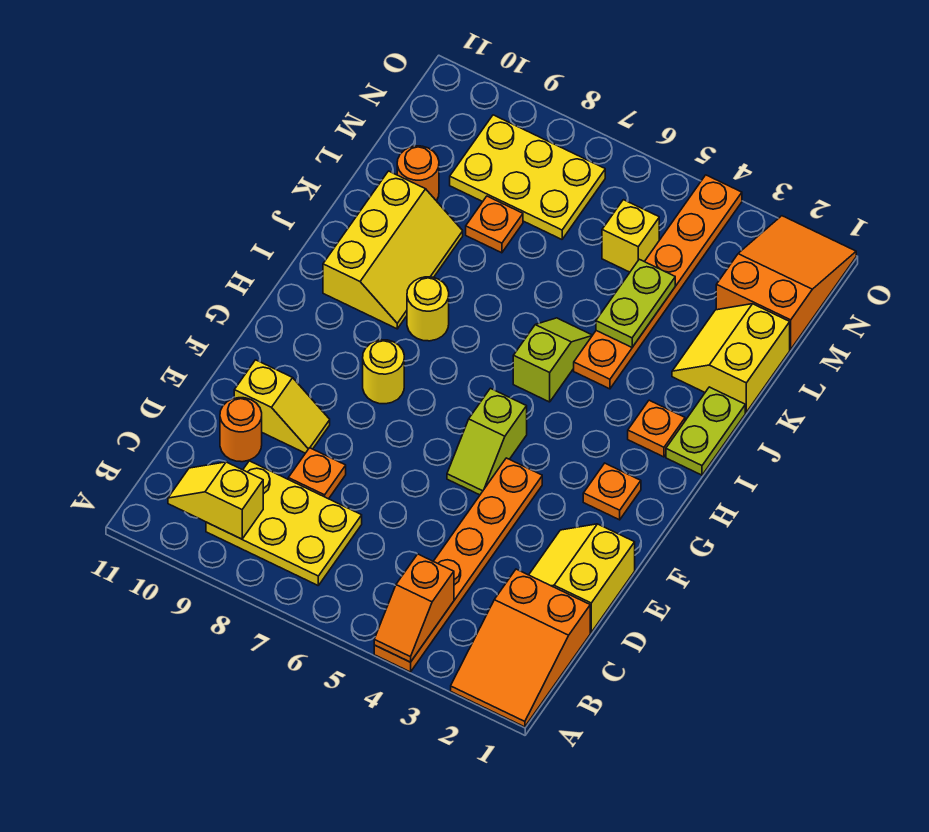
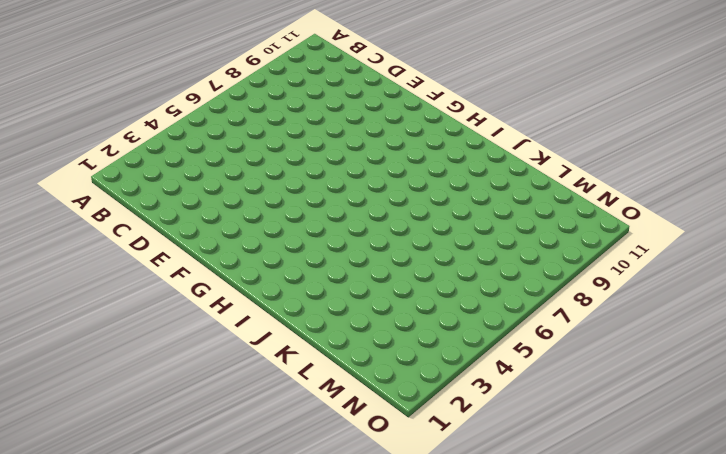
none -> orange slope A1:C2 level 1 top C
none -> orange plate A4:F4 level 1
none -> yellow plate B7:C9 level 1

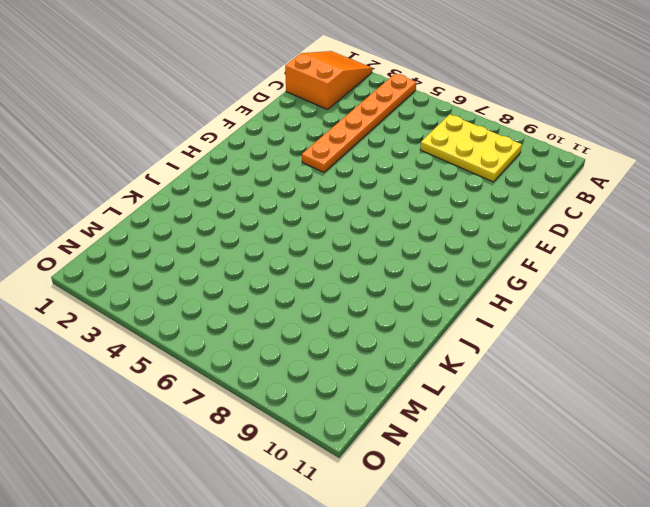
none -> yellow slope D1:E2 level 1 top 1
none -> orange plate D8 level 1
none -> orange round brick D10 level 1

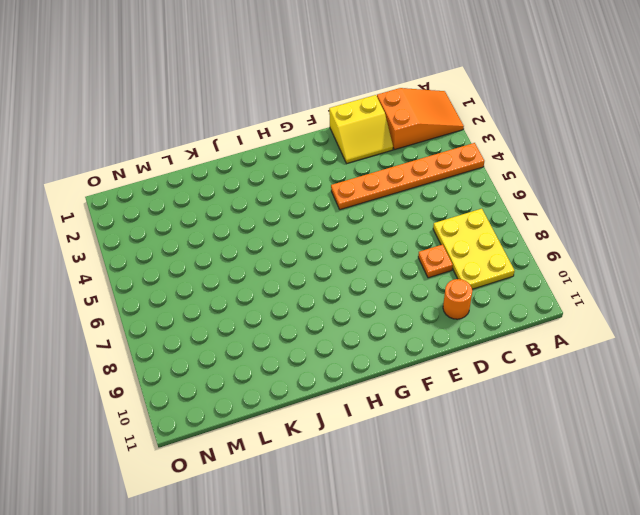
none -> yellow slope E9:E10 level 1 top 10
none -> lime slope F5:G5 level 1 top G
none -> orange plate G2 level 1

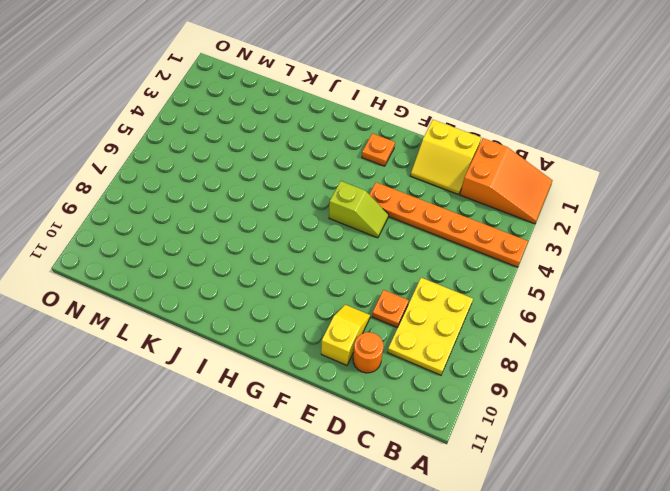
none -> yellow round brick G8 level 1
none -> lime plate I1:J1 level 1
none -> orange plate I2 level 1

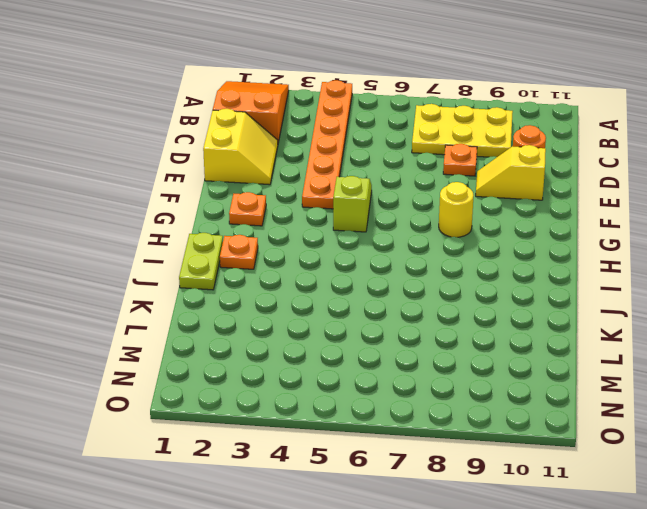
none -> lime slope I5:J5 level 1 top I
none -> yellow round brick I8 level 1
none -> yellow slope I9:K10 level 1 top 10

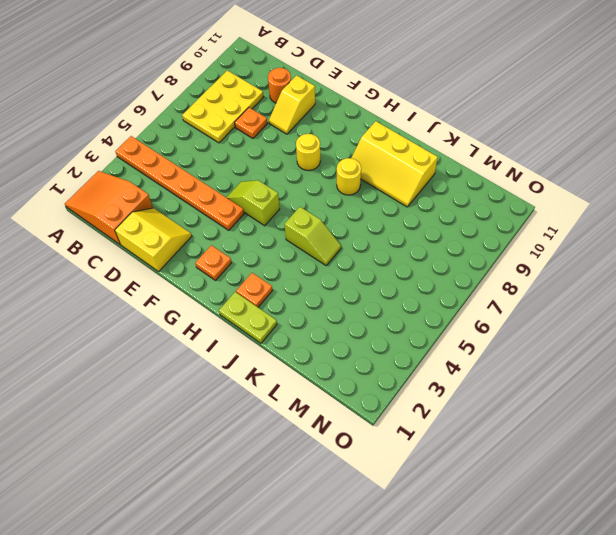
none -> orange plate J4:O4 level 1
none -> yellow slope K1:L2 level 1 top 1
none -> orange plate L8 level 1

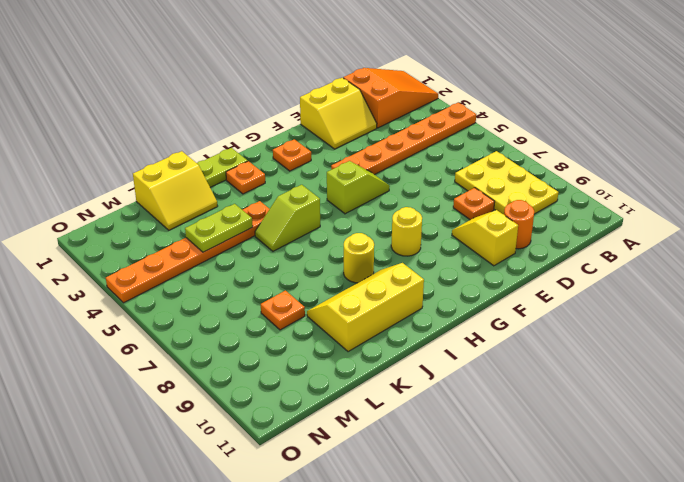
none -> orange round brick L10 level 1
none -> orange slope M1:O2 level 1 top M
none -> yellow brick M5 level 1

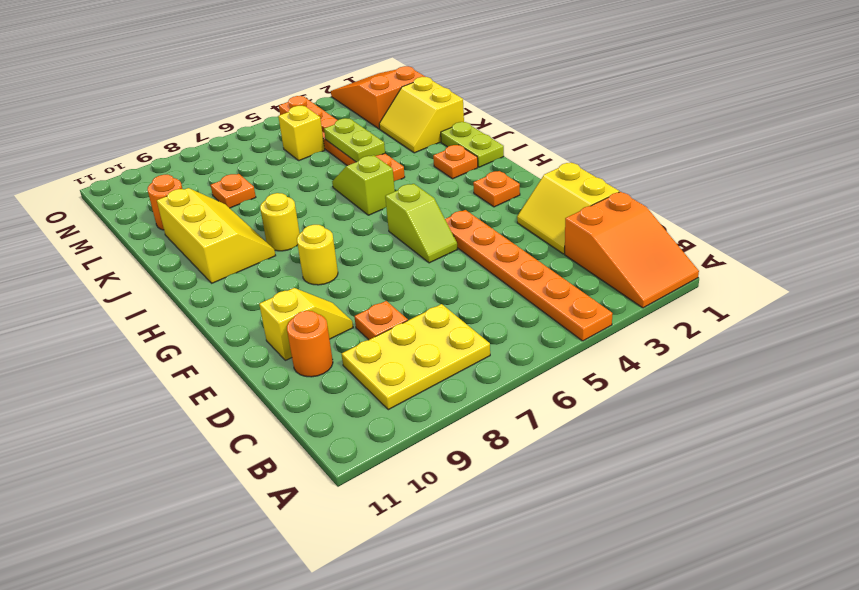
none -> yellow plate M7:N9 level 1
none -> orange slope A4:B4 level 2 top B
none -> yellow slope B9:B10 level 2 top 9

